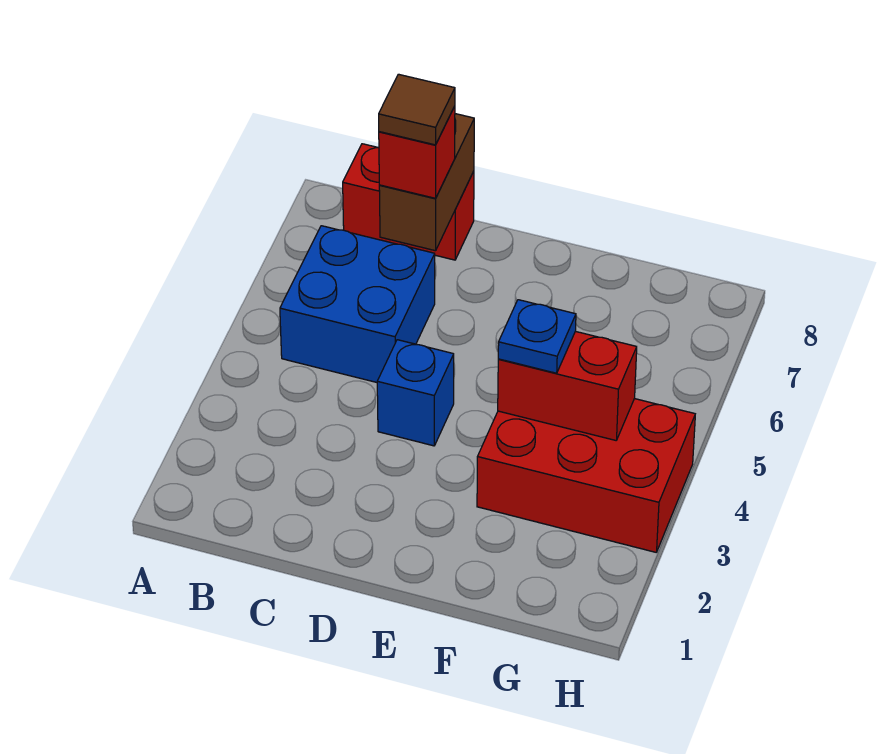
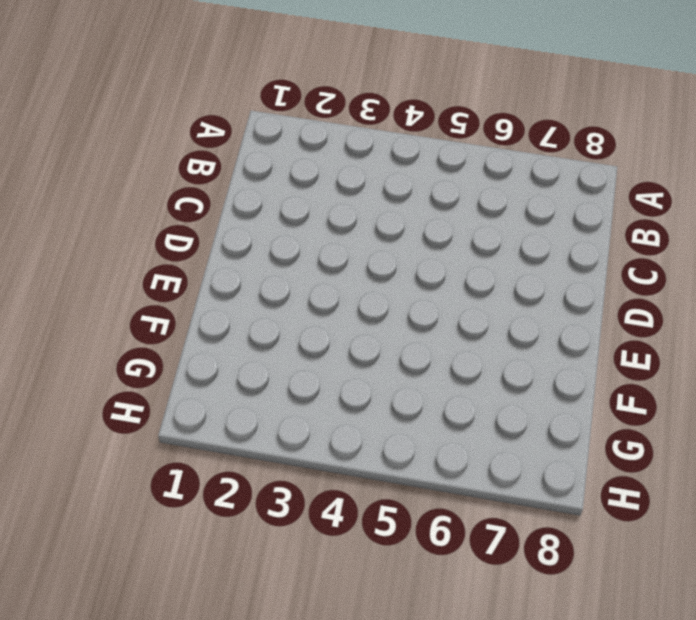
none -> blue brick B5:C6 level 1
none -> red brick B8:C8 level 1

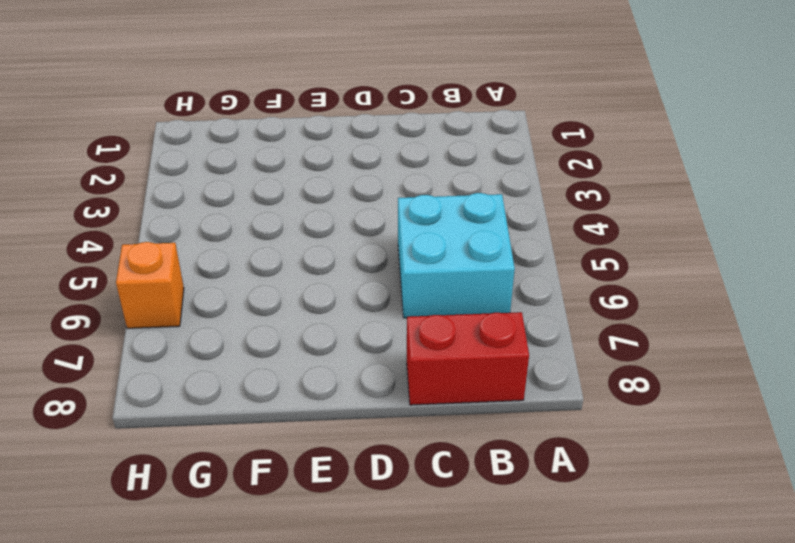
cyan brick B5:C6 level 1 -> blue brick B5:C6 level 1
orange brick H6 level 1 -> none
none -> blue brick D4 level 1
none -> red brick F3:H4 level 1

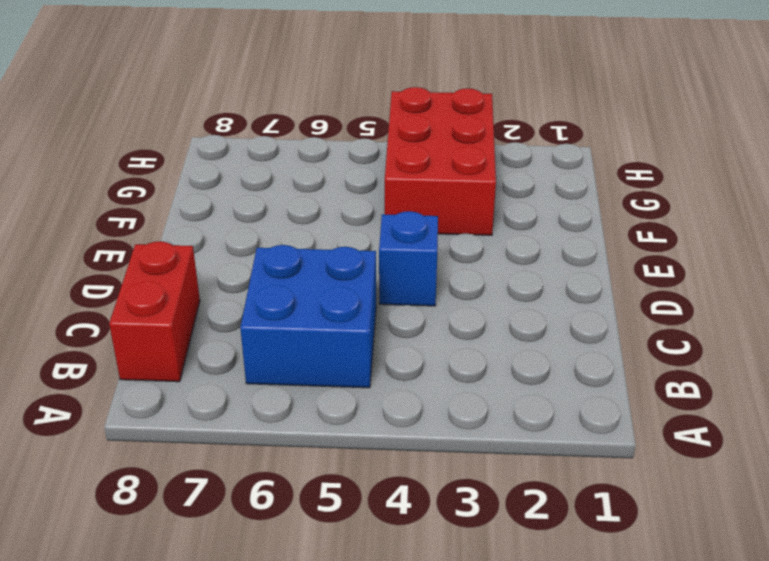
none -> brown brick C7:C8 level 2
none -> red brick F4:G4 level 2

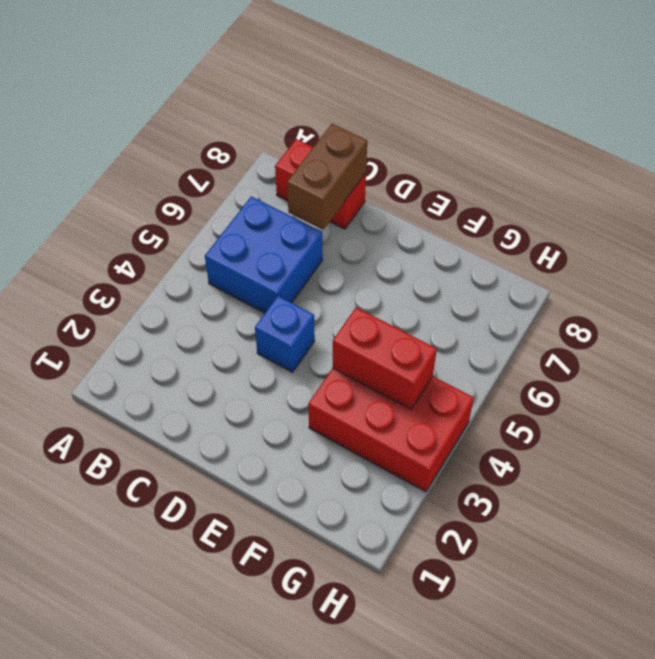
none -> red brick C7 level 3
none -> blue plate F4 level 3

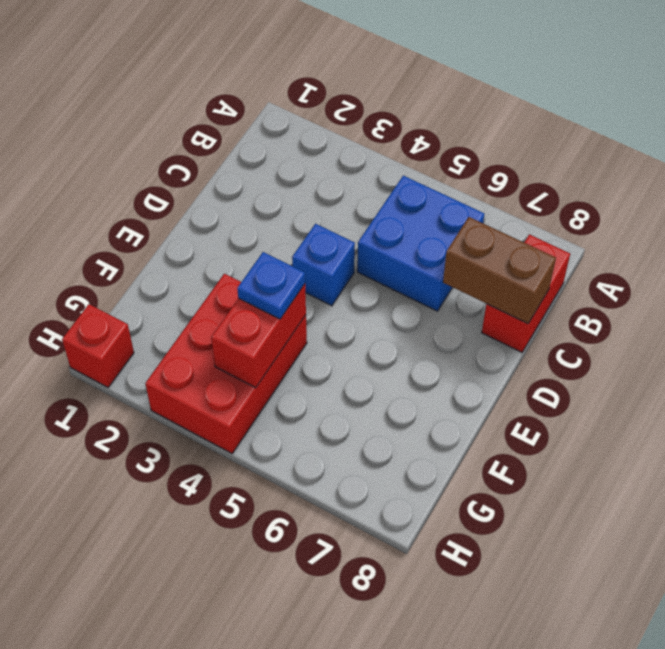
red brick H1 level 1 -> red brick C7 level 3
none -> brown tile C7 level 4

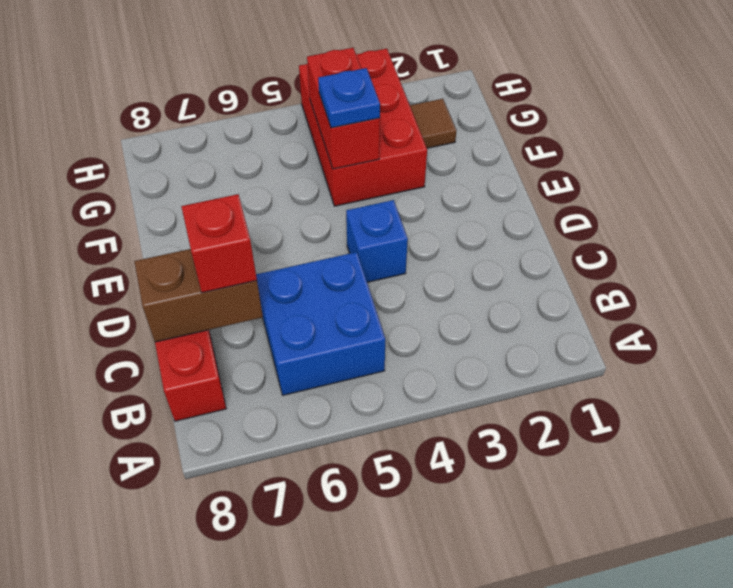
brown tile G2 level 1 -> brown tile C7 level 4

